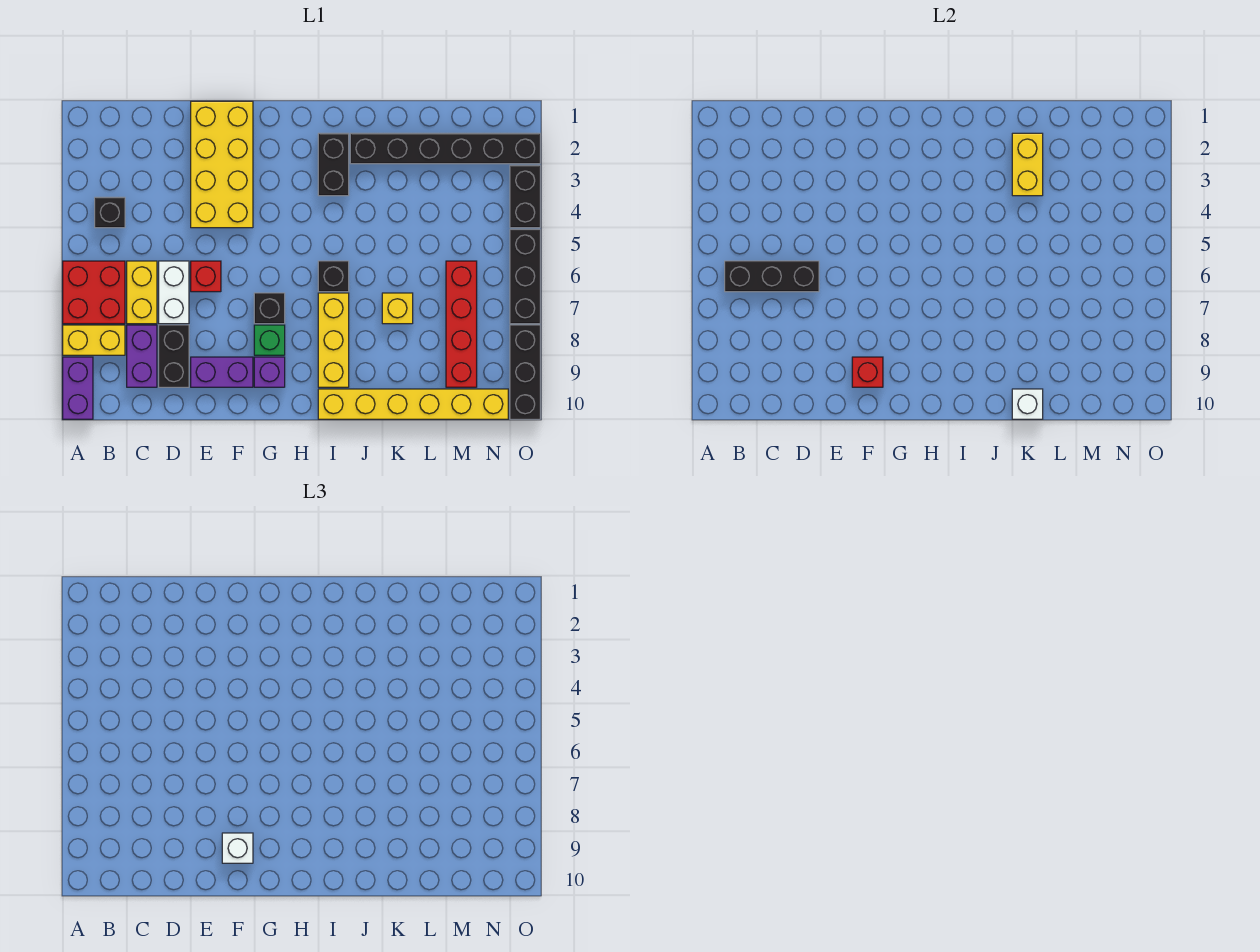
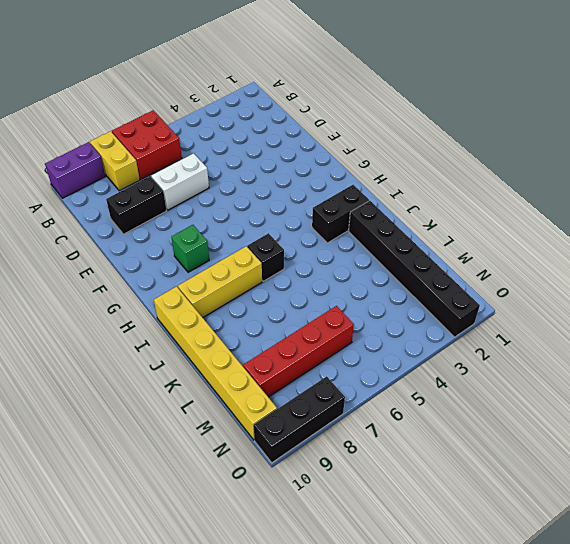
none -> black brick B4 level 1
none -> yellow brick C6:C7 level 1
none -> purple brick C8:C9 level 1

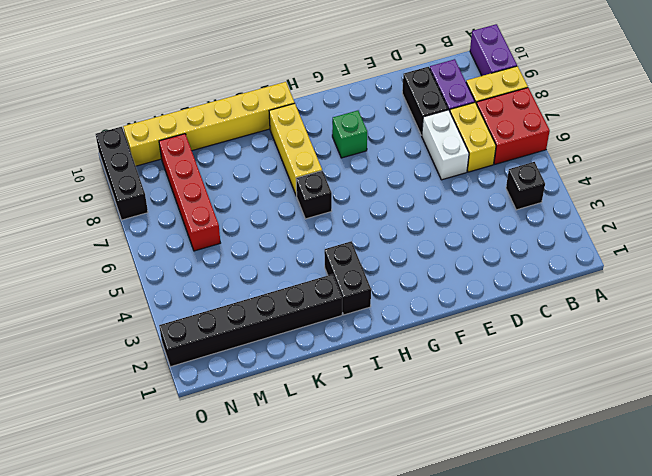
none -> yellow brick E1:F4 level 1
none -> red brick E6 level 1
none -> purple brick E9:F9 level 1

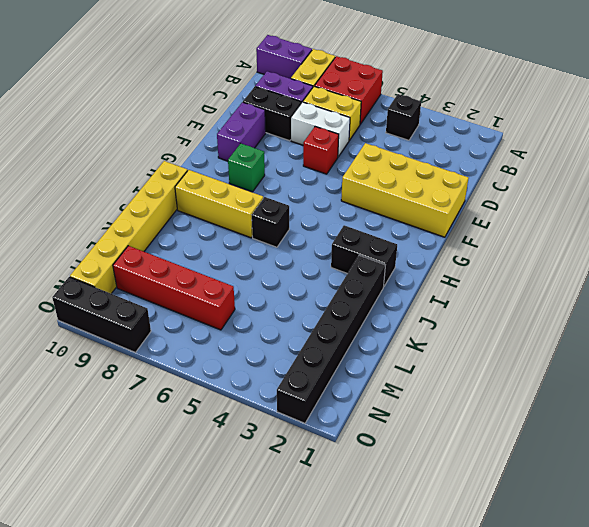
none -> black brick G7 level 1
none -> purple brick G9 level 1
none -> yellow brick K7 level 1

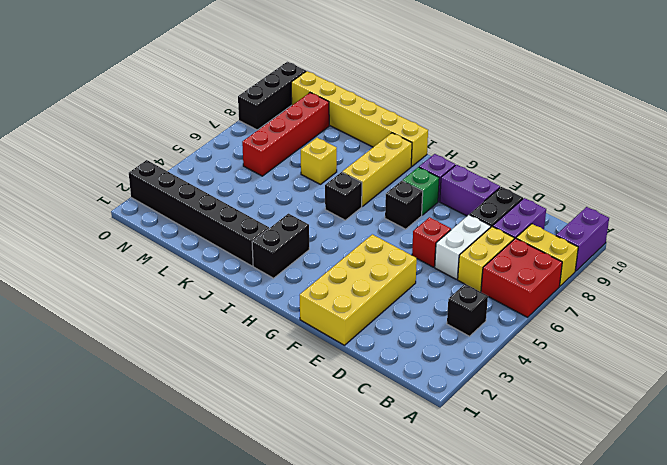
none -> black brick O3:O4 level 1
none -> black brick O5:O7 level 1
none -> black brick B6:D6 level 2

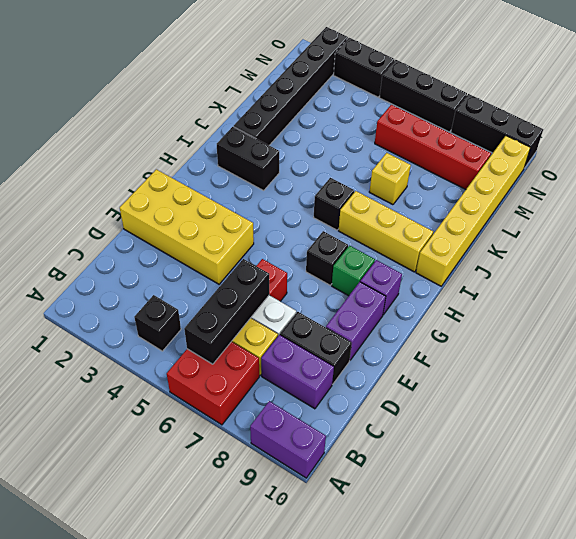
none -> yellow brick A8:B8 level 1
none -> red brick F9 level 2
none -> yellow brick K2:K3 level 2

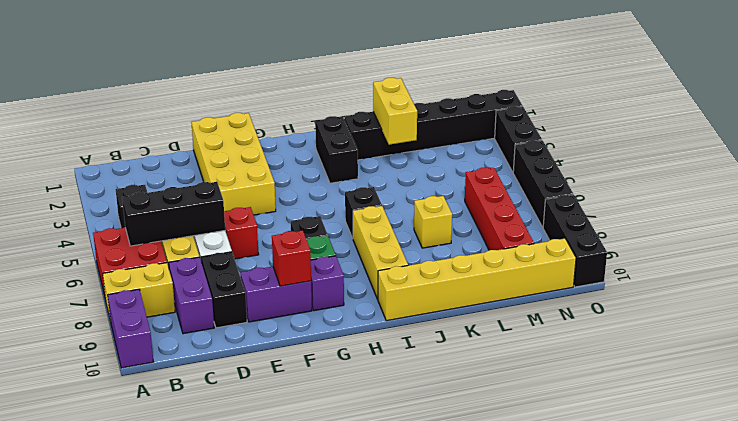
none -> white brick K10 level 2
none -> white brick F9 level 3

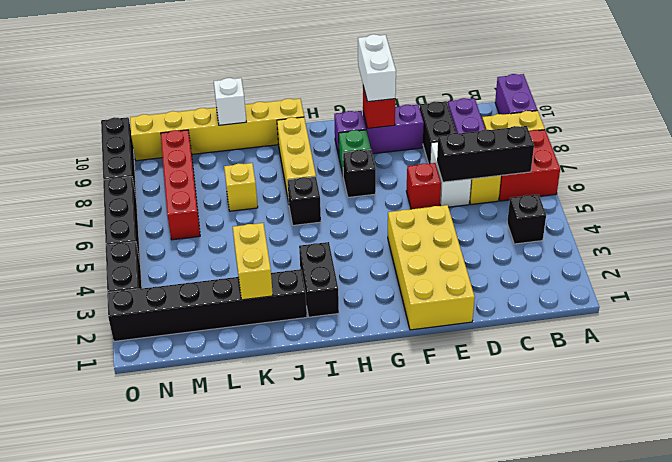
white brick F9:F10 level 3 -> white brick F9 level 3

